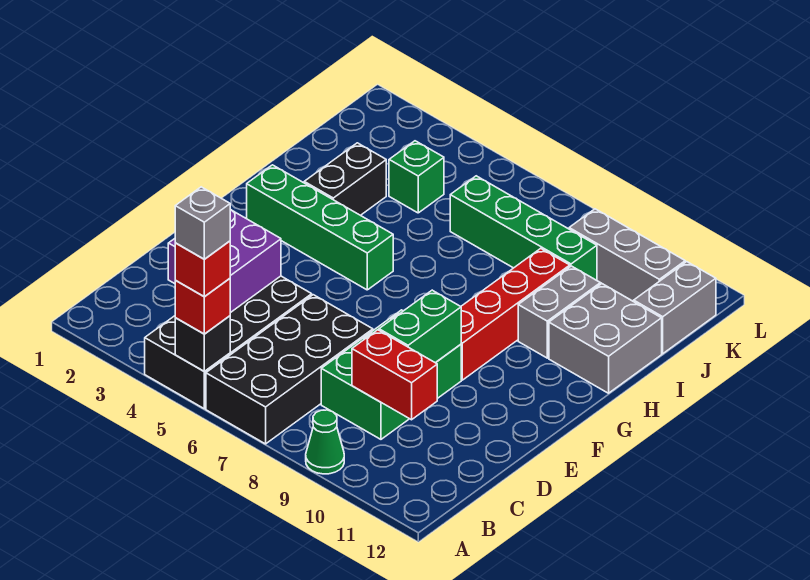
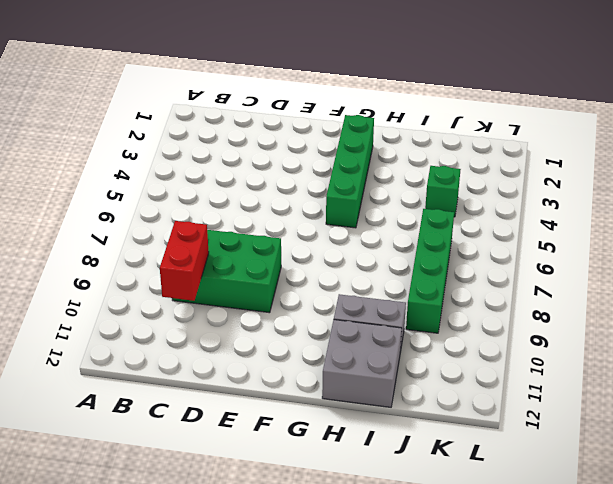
none -> black brick A4:D5 level 1
none -> black brick A6:D7 level 1
none -> green cone A9 level 1

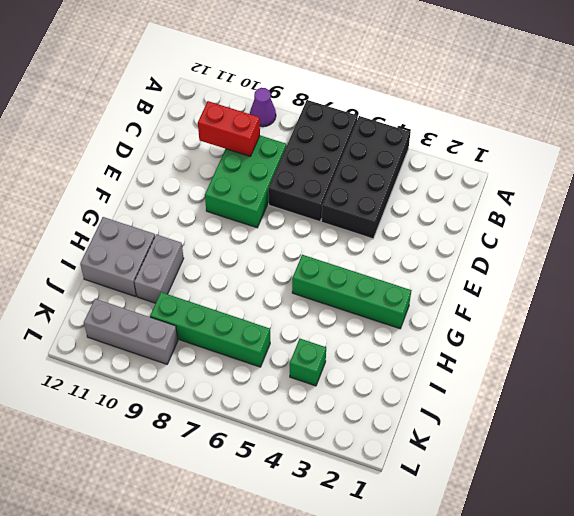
purple cone A9 level 1 -> green cone A9 level 1
none -> red brick F9:I9 level 1
none -> black brick H3:I3 level 1
none -> grey brick J12:K12 level 1

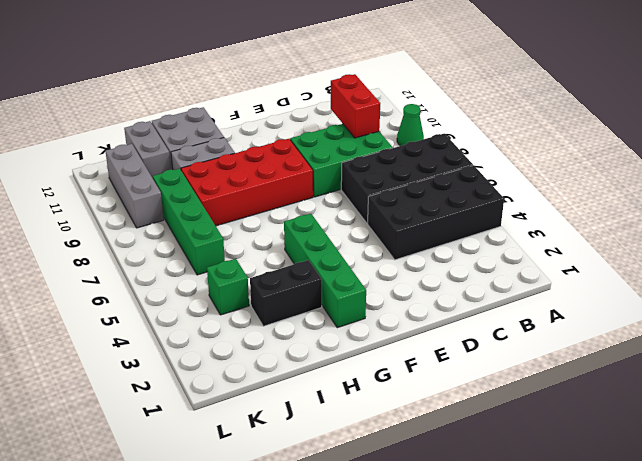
red brick F8:I9 level 1 -> red brick F9:I9 level 1
grey brick J11:J12 level 1 -> grey brick J12:K12 level 1
none -> black brick A5 level 2
none -> purple brick C3:D4 level 2
none -> green brick D9:E9 level 2

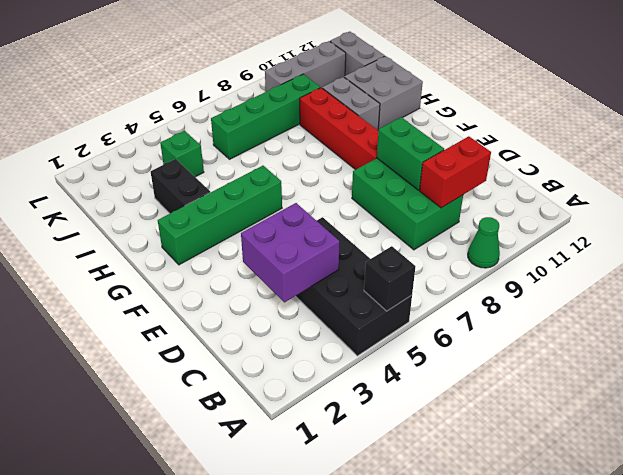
none -> black brick A6:D7 level 1
none -> red brick A5 level 3
none -> red brick A5 level 4

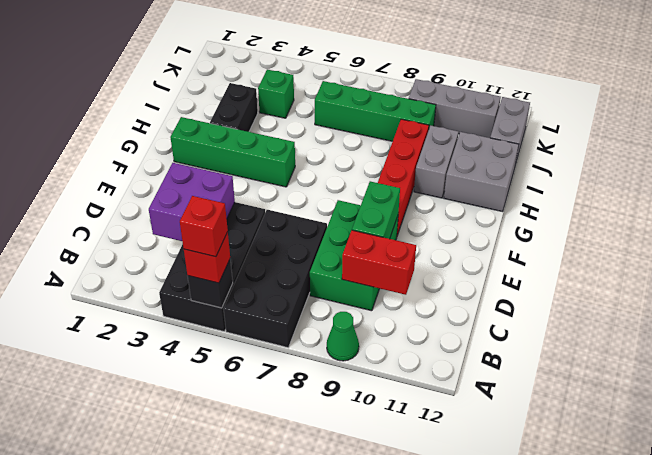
none -> grey brick A5 level 5

